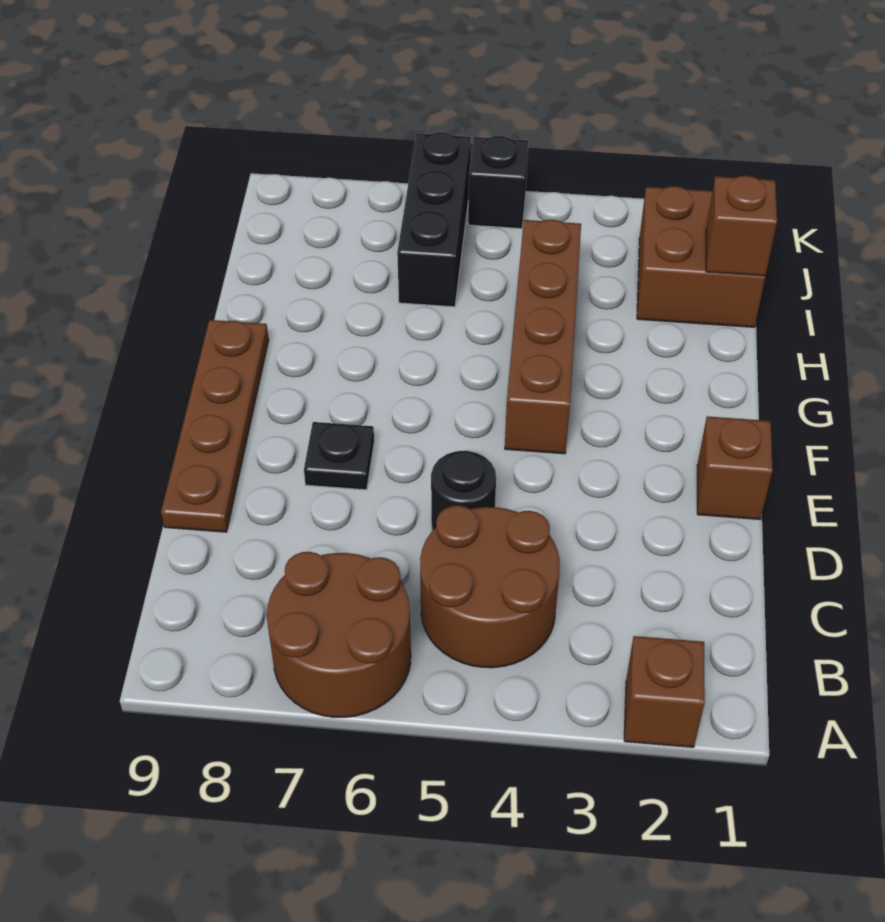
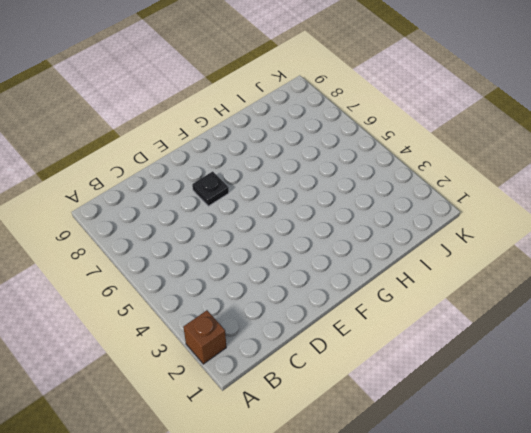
none -> brown round brick A6:B7 level 1
none -> brown round brick B4:C5 level 1
none -> black round brick D5 level 1

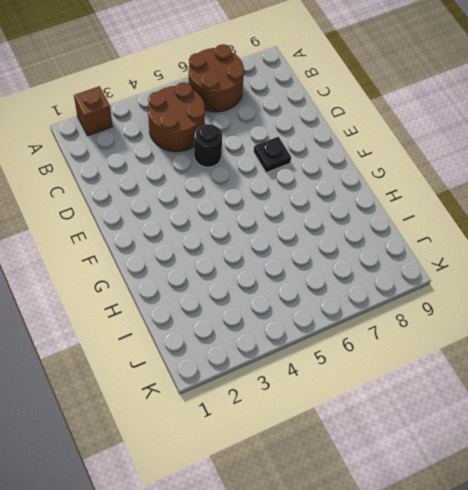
none -> brown plate D9:G9 level 1
none -> brown brick E1 level 1
none -> brown brick F4:I4 level 1

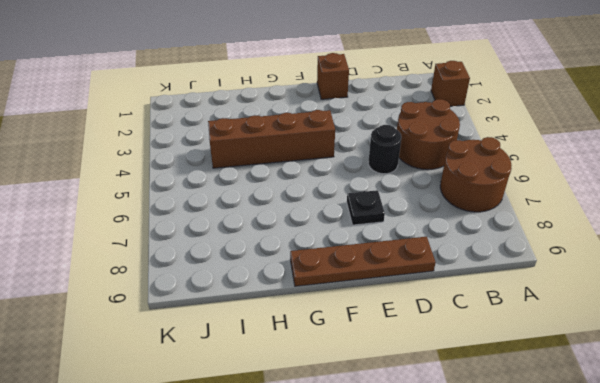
none -> brown brick I1:J2 level 1
none -> black brick I6:K6 level 1
none -> black brick K5 level 1

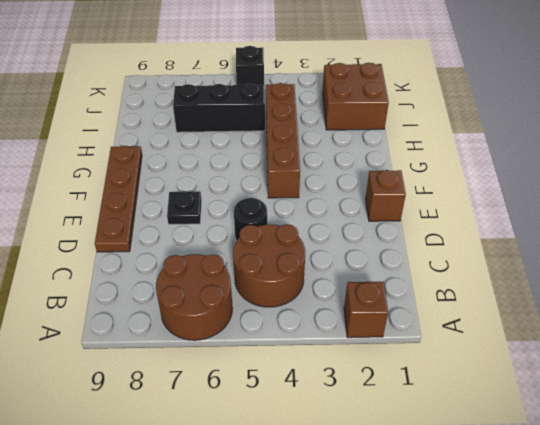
black brick I5:I7 level 1 -> black brick I6:K6 level 1
none -> brown brick I1 level 2

